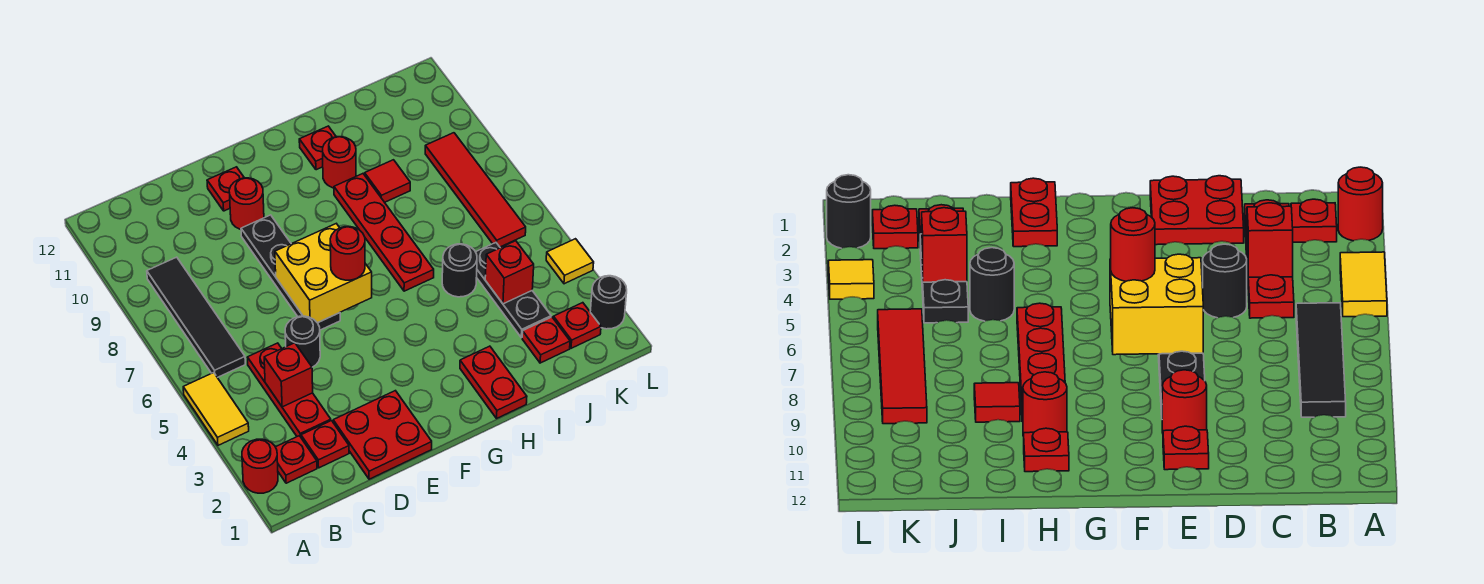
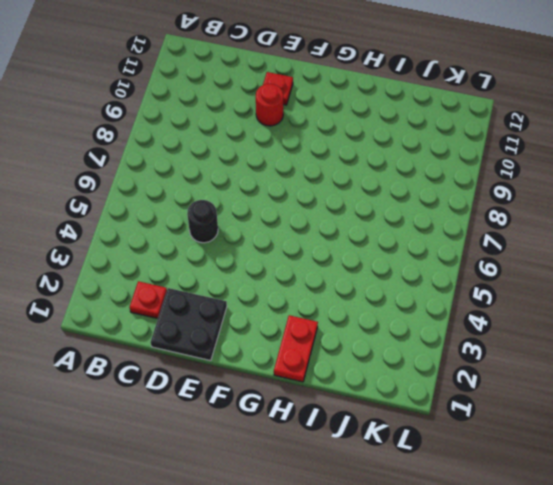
black plate D1:E2 level 1 -> red plate D1:E2 level 1
none -> red round brick A2 level 1
none -> yellow tile A4:A5 level 1
none -> red plate B2 level 1

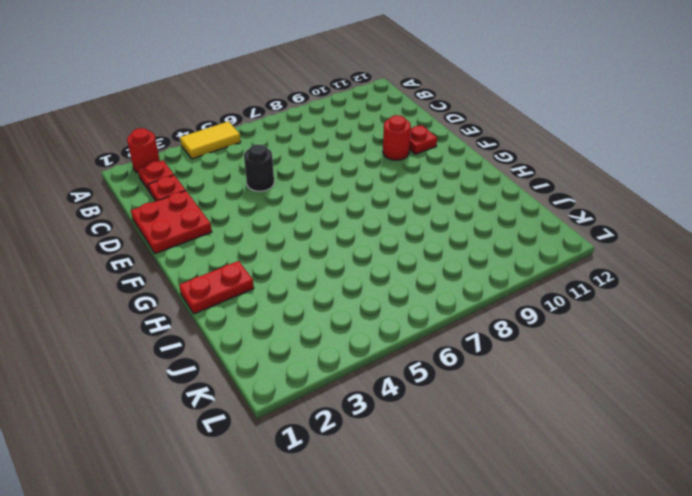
none -> black tile B6:B9 level 1
none -> red plate C3:C5 level 1
none -> black plate E6:E9 level 1

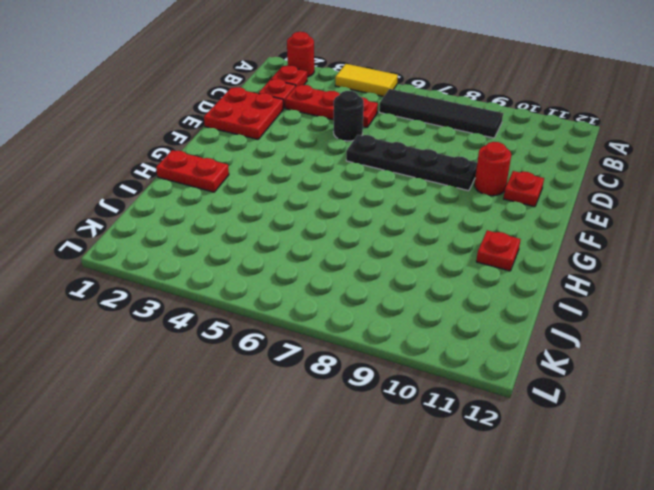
none -> red plate H6:H9 level 1
none -> red round brick H10 level 1
none -> black round brick I5 level 1

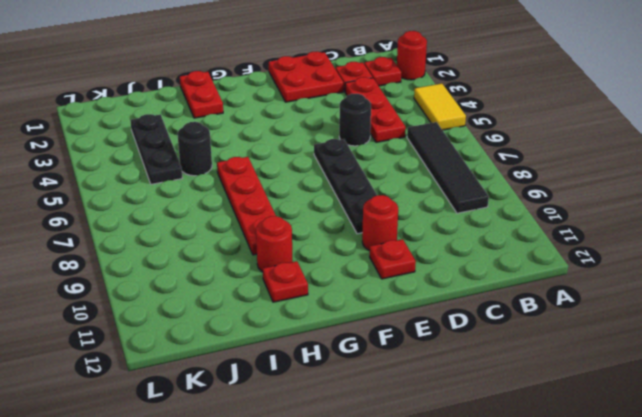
none -> red tile I9 level 1
none -> red plate J2 level 1
none -> red plate K2 level 1

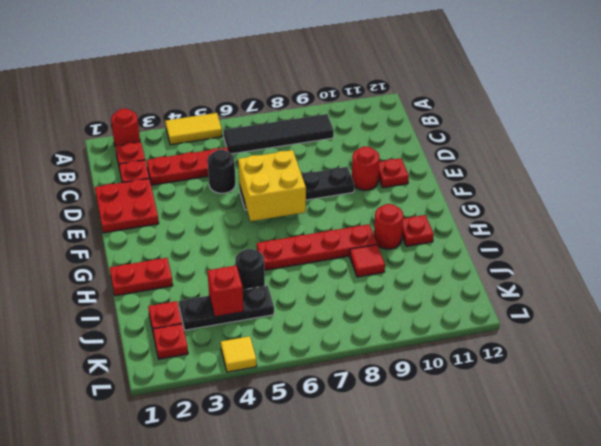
none -> red tile K6:K9 level 1
none -> black round brick L2 level 1
none -> red brick C4 level 2

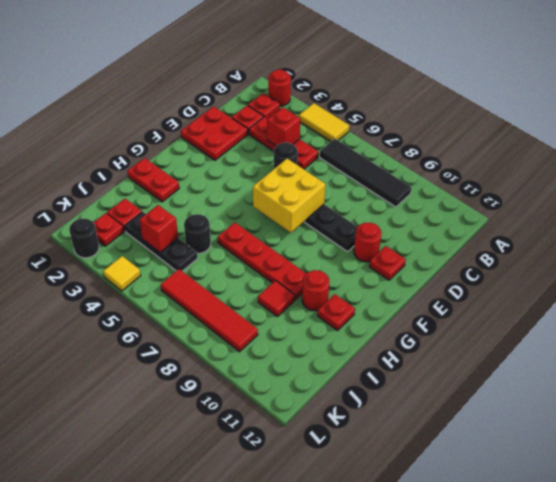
none -> red round brick F6 level 3

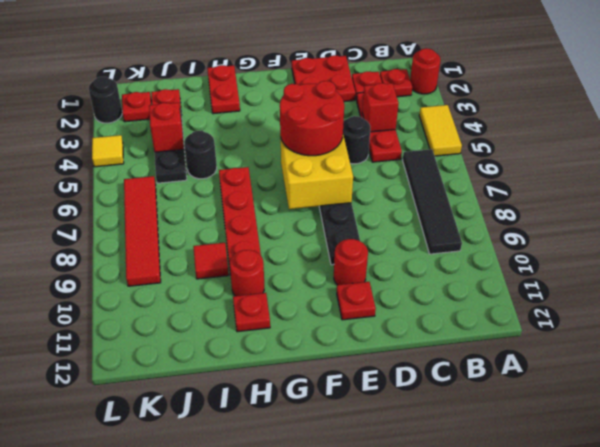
red round brick E5:F6 level 3 -> red round brick F6 level 3

